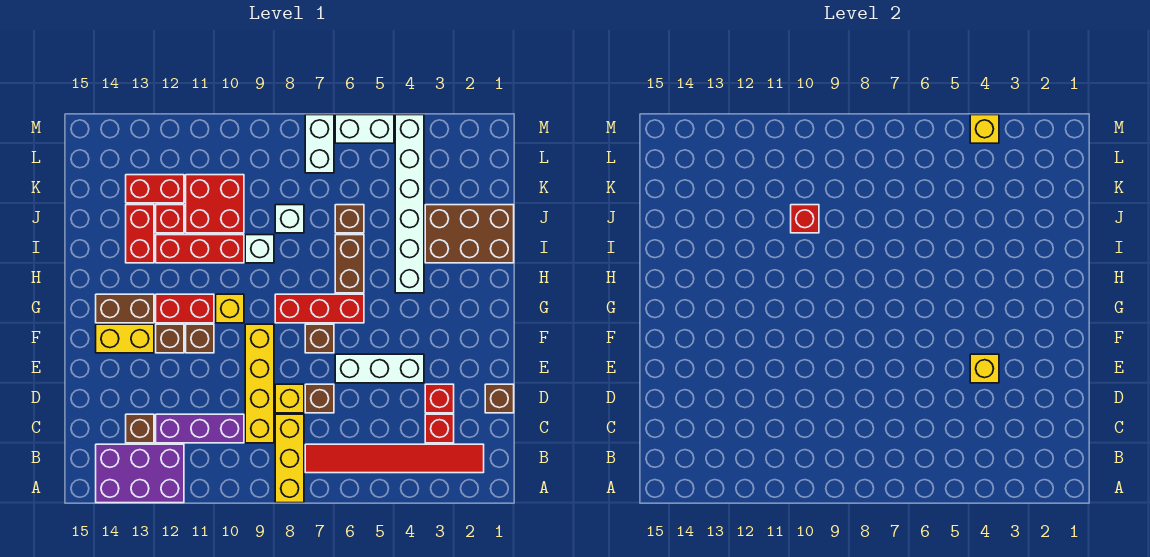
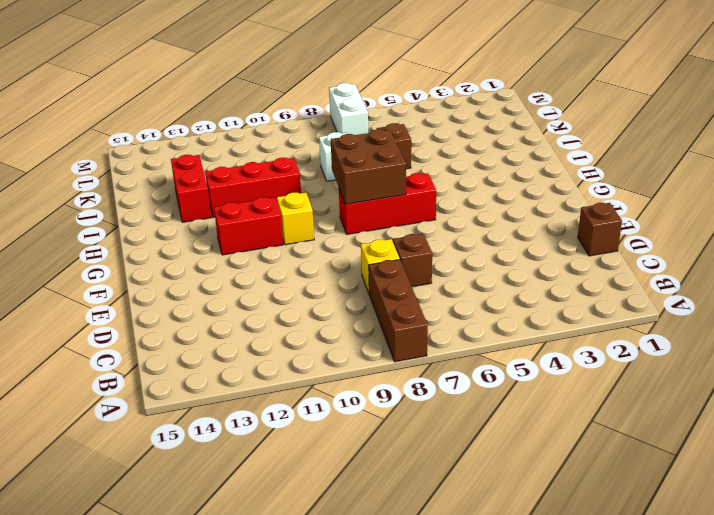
brown brick A8:C8 level 1 -> yellow brick A8:C8 level 1
brown brick G7:H8 level 2 -> none
none -> purple brick A12:B14 level 1
none -> red tile B2:B7 level 1
none -> red brick C3 level 1
none -> yellow brick C9:F9 level 1

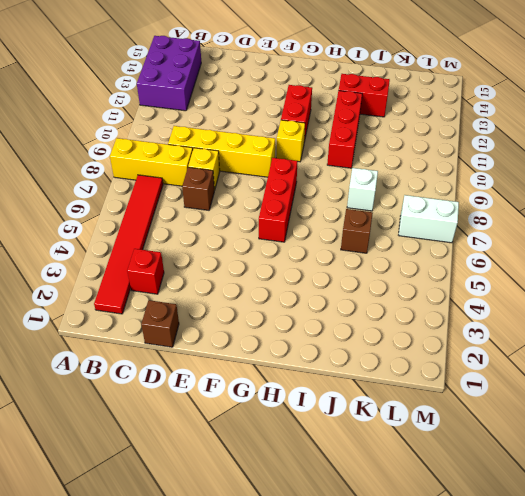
none -> purple brick C10:C12 level 1
none -> brown brick C13 level 1
none -> red brick D3 level 1
none -> white brick E4:E6 level 1

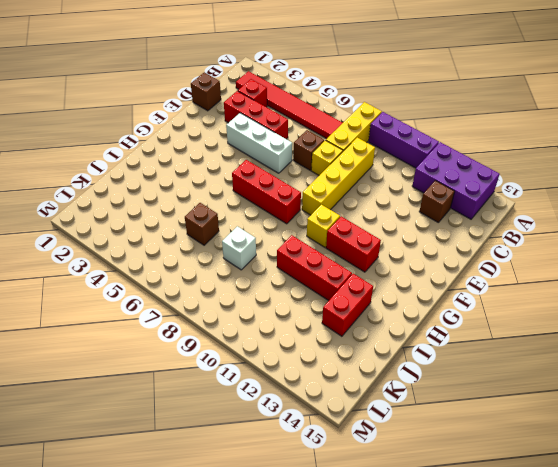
purple brick A9:A11 level 1 -> purple brick C10:C12 level 1
red brick D3:D5 level 1 -> red brick D3 level 1
none -> brown brick F7 level 1
none -> brown brick F11 level 1
none -> brown brick F12 level 1
none -> yellow brick F13:F14 level 1

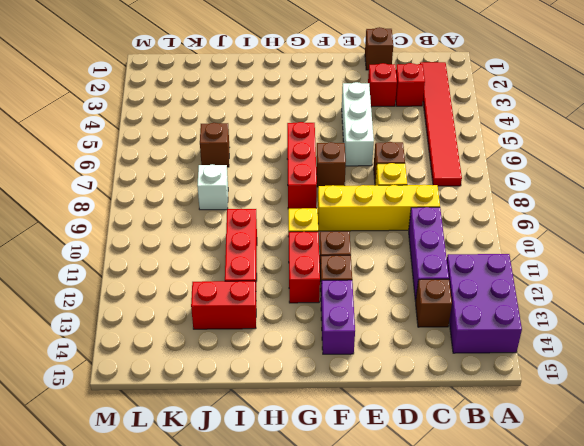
purple brick F13:F14 level 1 -> yellow brick F13:F14 level 1
none -> yellow brick A8:C8 level 1
none -> brown brick G13:G14 level 1
none -> white brick H4:M4 level 1
none -> brown brick H6:I6 level 1

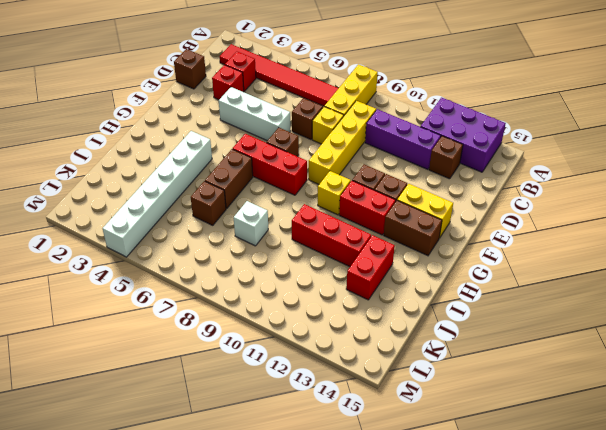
none -> brown brick I1:J3 level 1
none -> white brick I9 level 1
none -> red brick J10:K11 level 1
none -> red brick J12 level 1

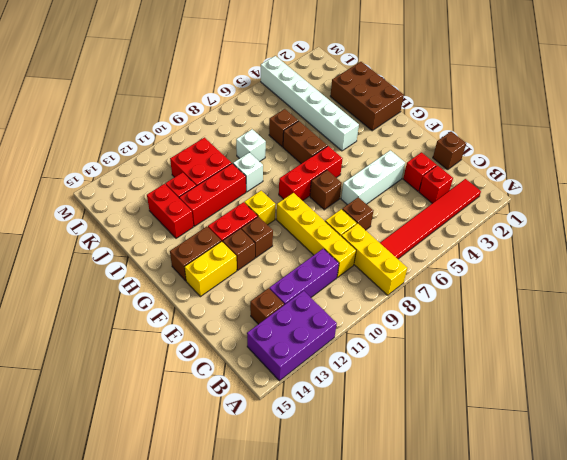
brown brick H1:J2 level 1 -> brown brick I1:J3 level 1
none -> red brick K12:K13 level 1
none -> white brick L7:M7 level 1
none -> white brick M5:M6 level 1
none -> yellow brick E4 level 2

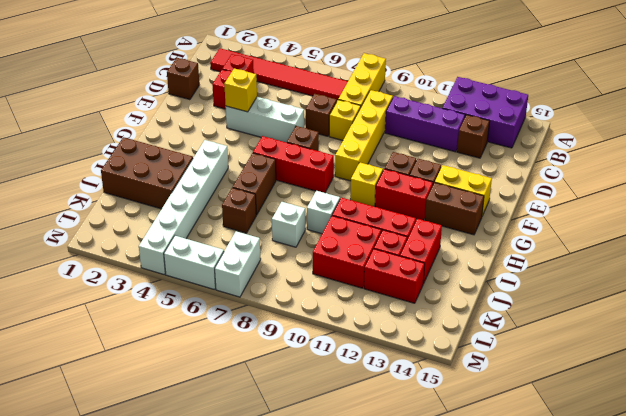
none -> red brick J10 level 2
none -> yellow brick M4 level 2

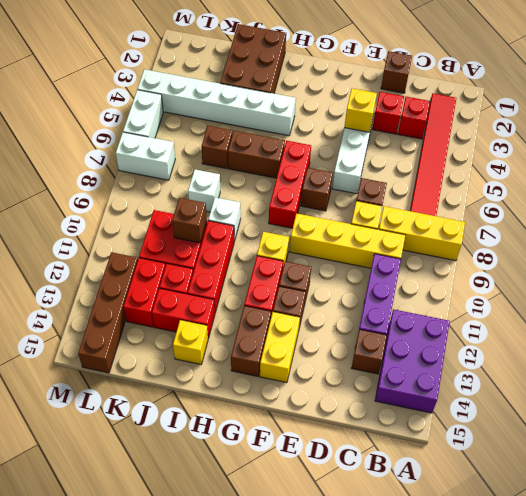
yellow brick I14 level 1 -> yellow brick M4 level 2
brown brick J10 level 2 -> red brick J10 level 2
brown brick L12:L15 level 1 -> none

